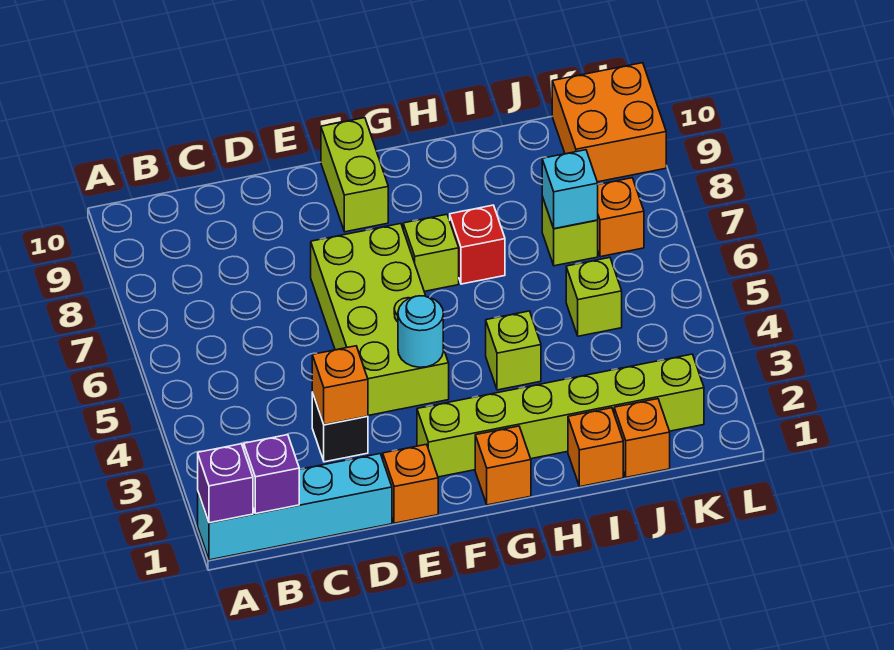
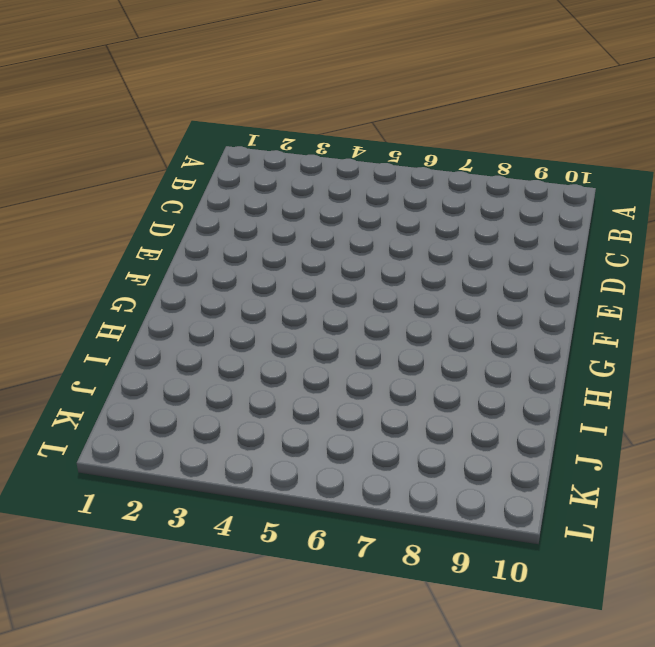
none -> cyan brick A1:D1 level 1
none -> black brick D3 level 1
none -> orange brick E1 level 1

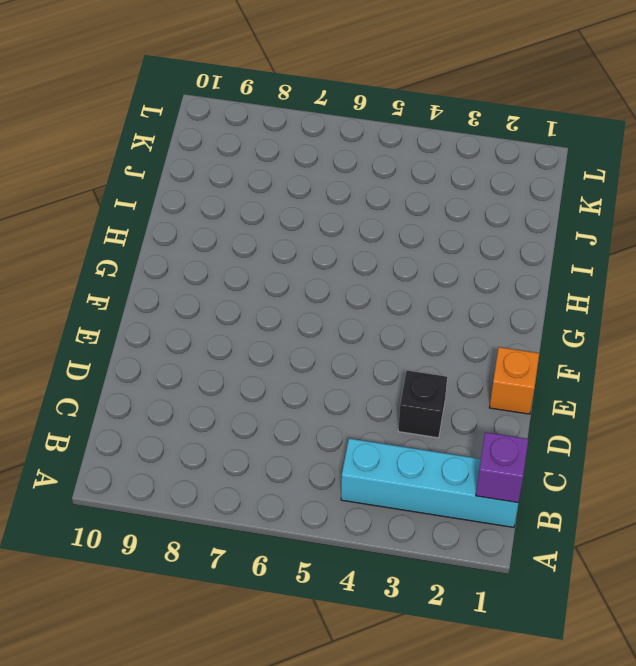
cyan brick B1:B4 level 1 -> cyan brick A1:D1 level 1
none -> lime brick E4:F7 level 1
none -> lime brick F2:K2 level 1
none -> lime brick F9:F10 level 1

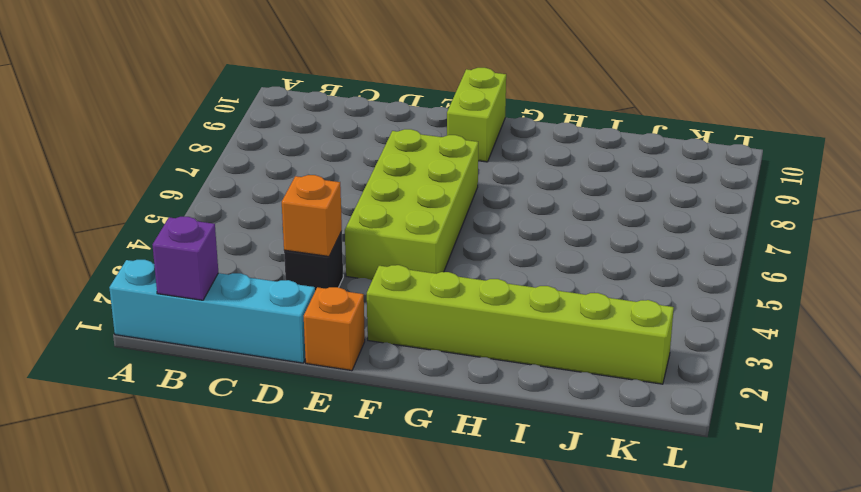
none -> orange brick G1 level 1
none -> lime brick G7 level 1
none -> lime brick H4 level 1

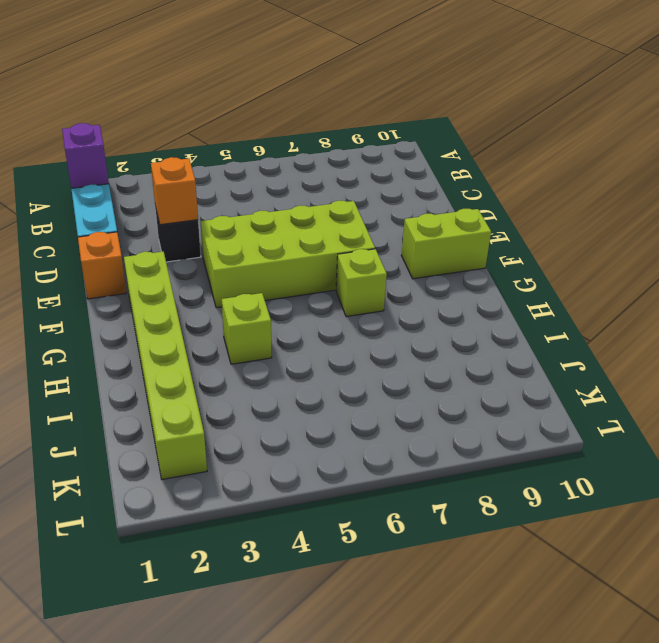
none -> orange brick G1 level 1
none -> red brick H7 level 1
none -> orange brick I1 level 1

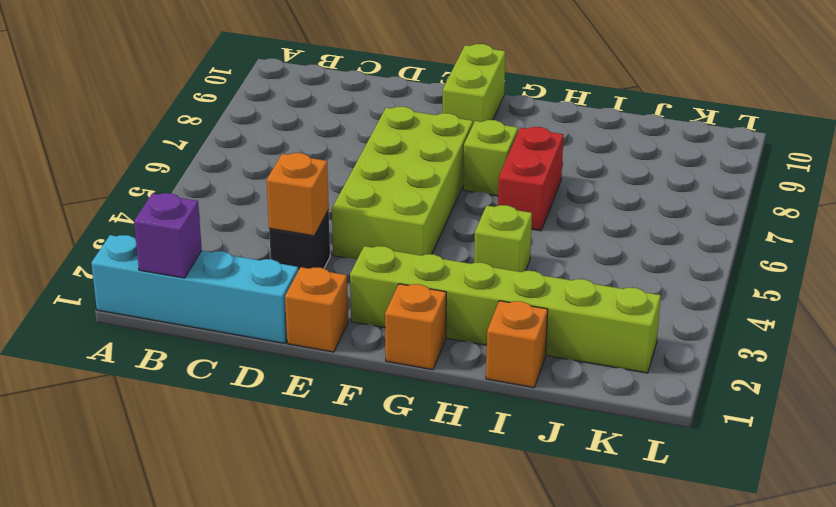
red brick H6:H7 level 1 -> red brick H7 level 1
none -> orange brick J1 level 1
none -> lime brick J5 level 1
none -> lime brick J7 level 1

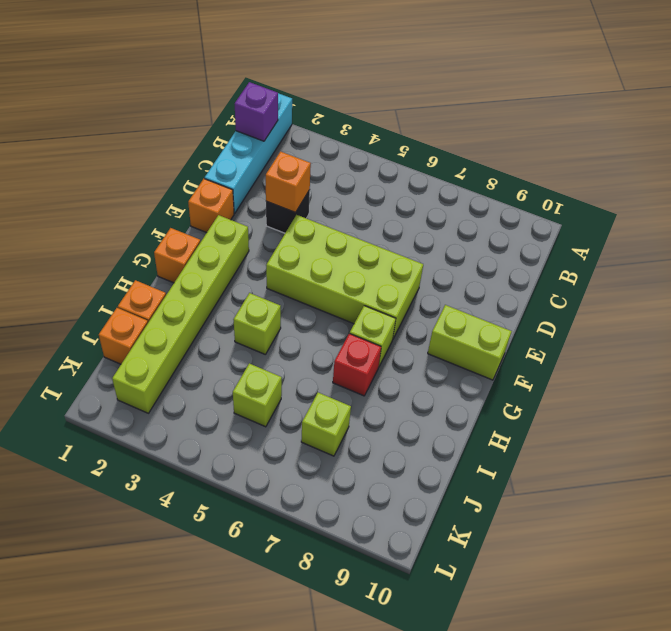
none -> orange brick K7 level 1
none -> orange brick K9:L10 level 1
none -> purple brick A1 level 2

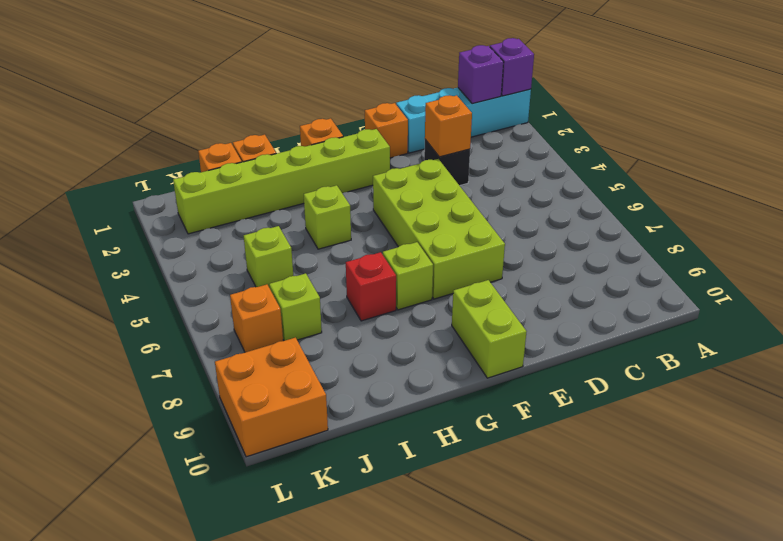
none -> cyan round brick F4 level 2
none -> cyan brick J7 level 2

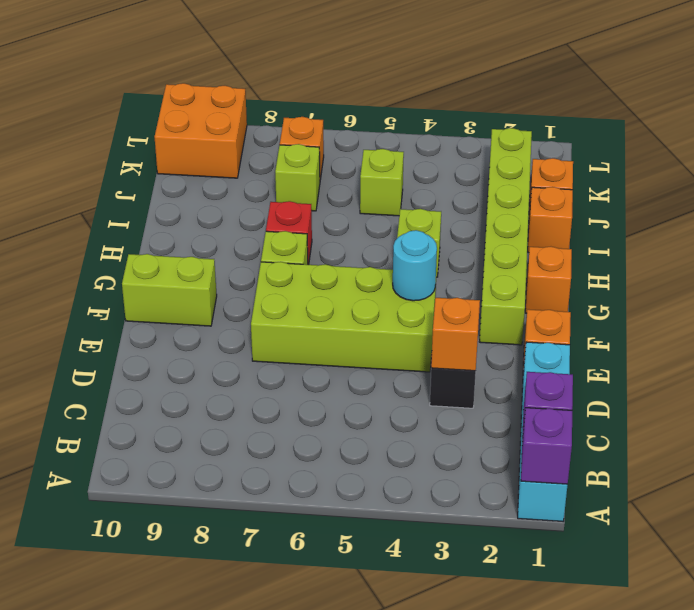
none -> cyan brick J7 level 2

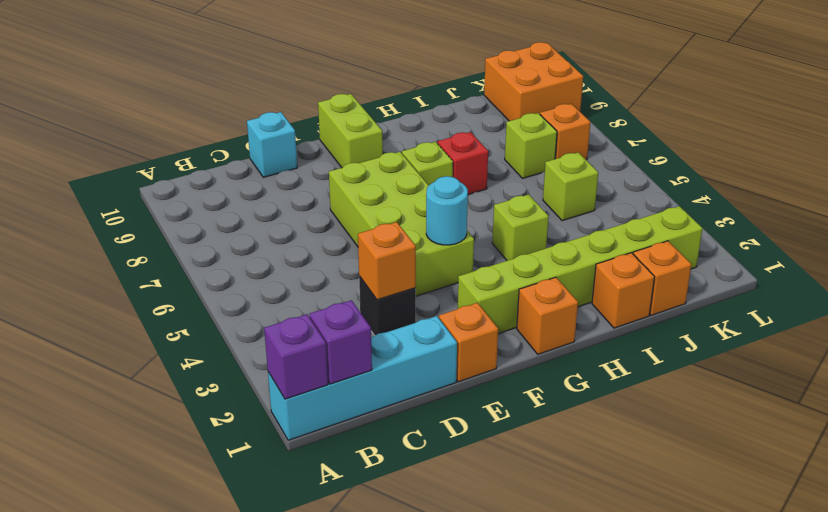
cyan brick D10 level 1 -> cyan brick J7 level 2

